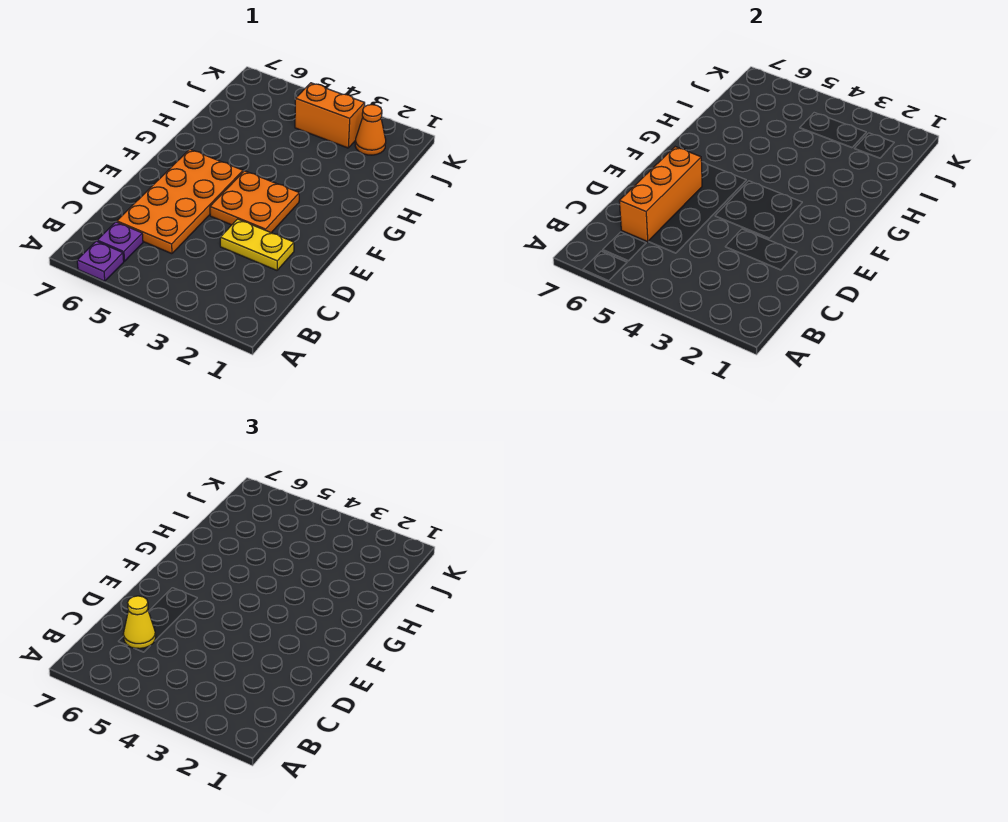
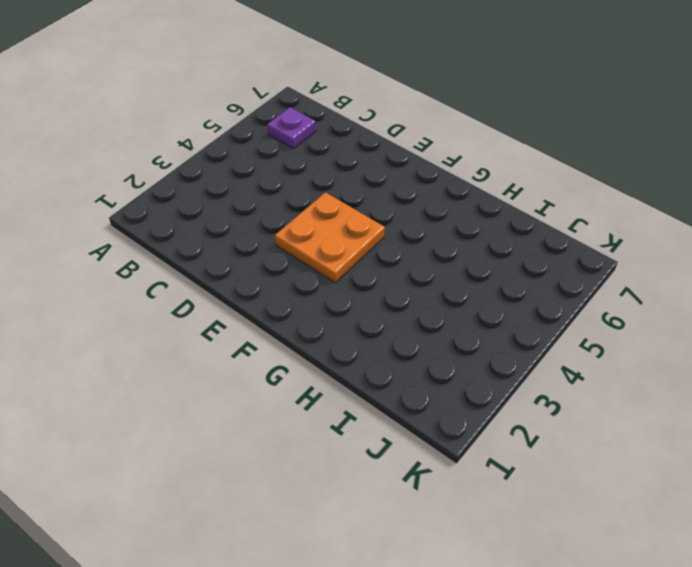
none -> purple plate A6 level 1
none -> orange plate C5:F6 level 1

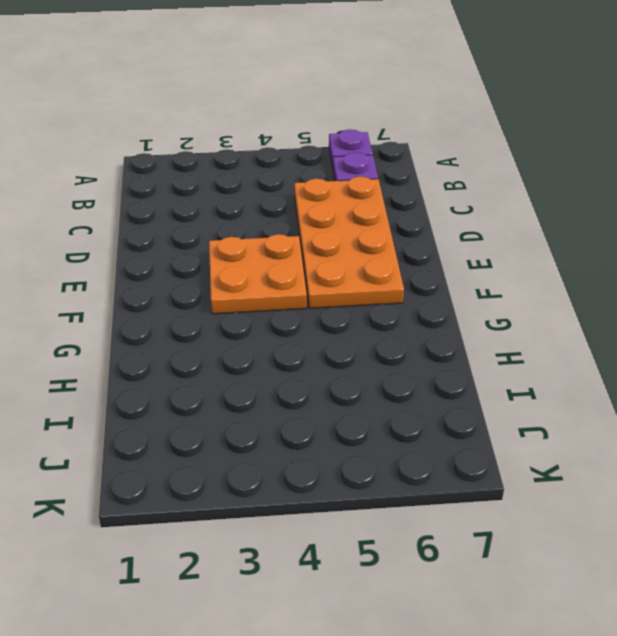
none -> yellow plate D2:D3 level 1
none -> orange cone J2 level 1

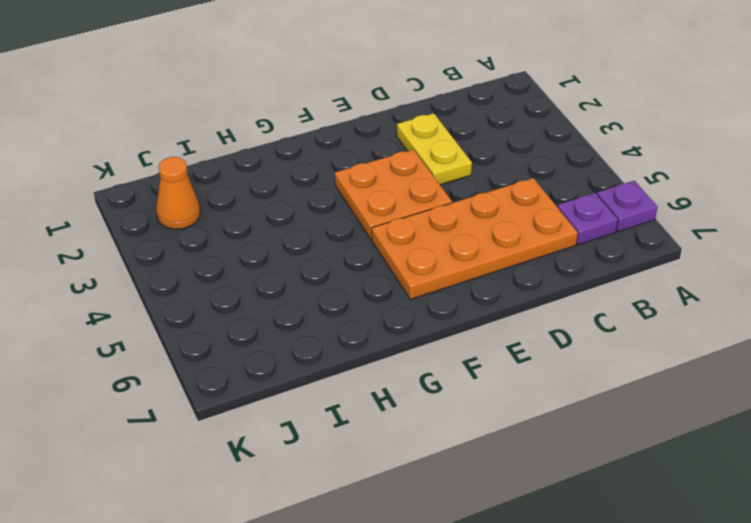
none -> orange brick J3:J4 level 1
none -> orange brick C6:E6 level 2

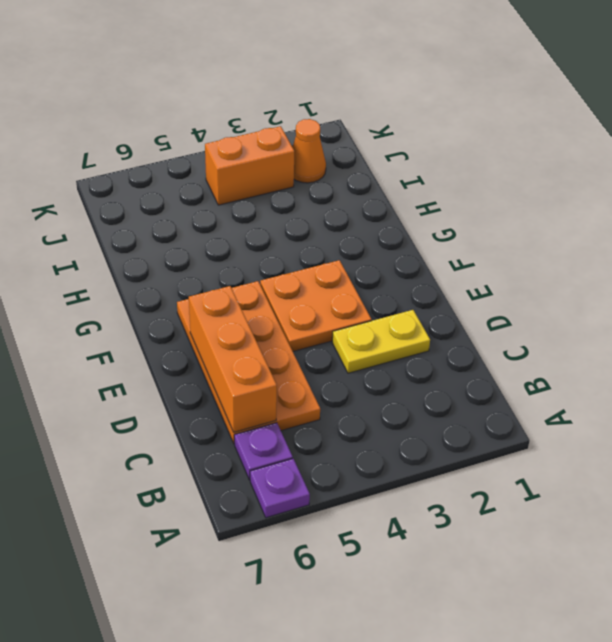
none -> yellow cone C6 level 3

